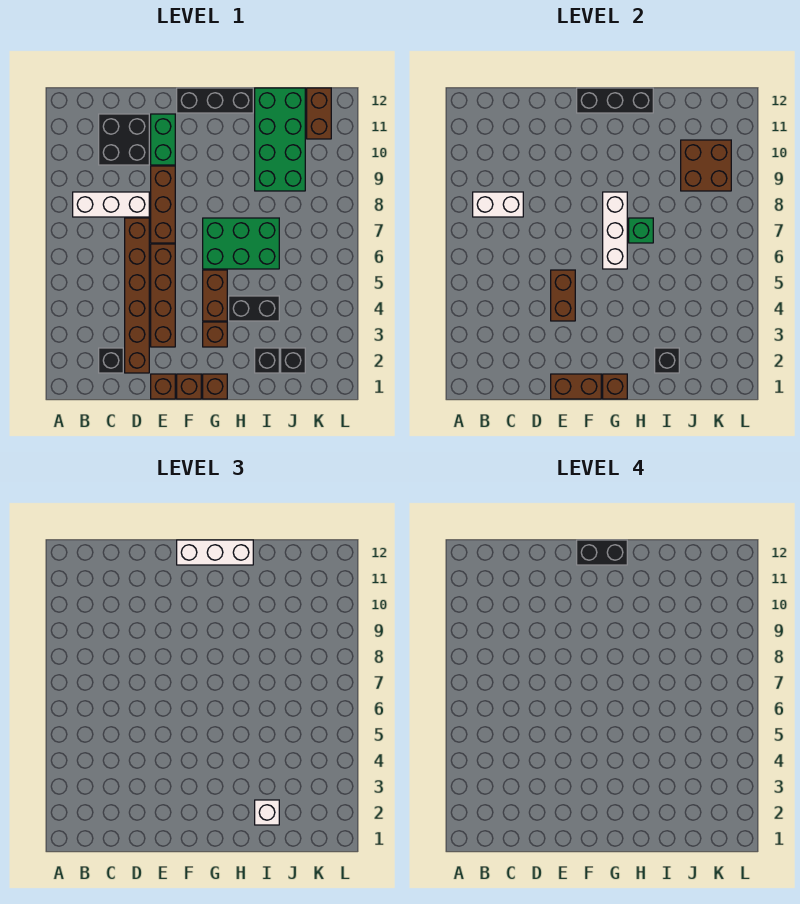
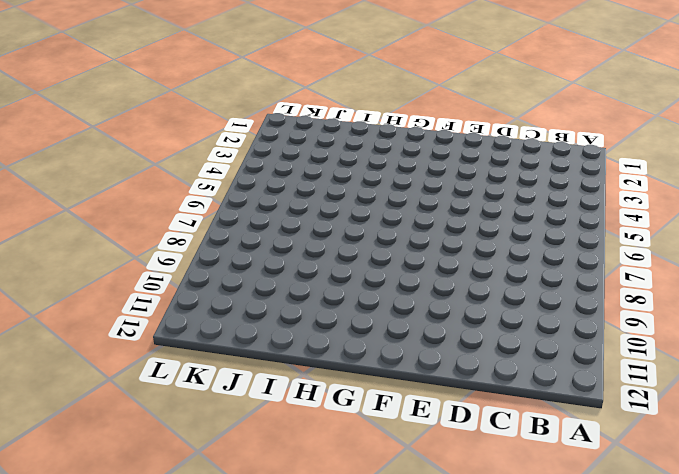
none -> white brick B8:D8 level 1
none -> black brick C2 level 1
none -> black brick C10:D11 level 1
none -> brown brick D2:D7 level 1

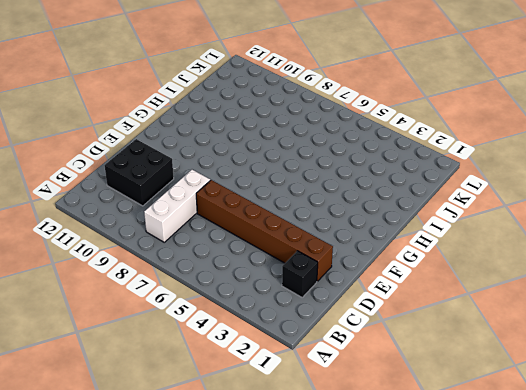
none -> brown brick E1 level 1
none -> brown brick E3:E6 level 1
none -> brown brick E7:E9 level 1
none -> green brick E10:E11 level 1

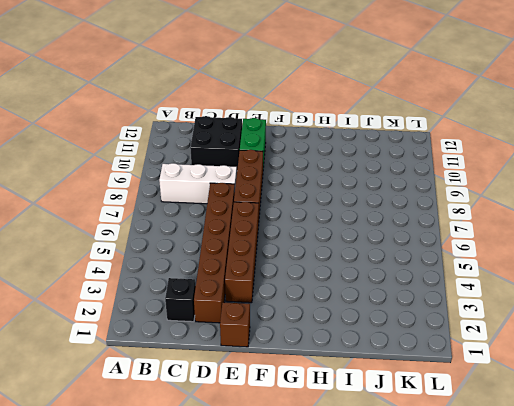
none -> brown brick F1 level 1
none -> black brick F12:H12 level 1
none -> brown brick G1 level 1
none -> brown brick G3 level 1

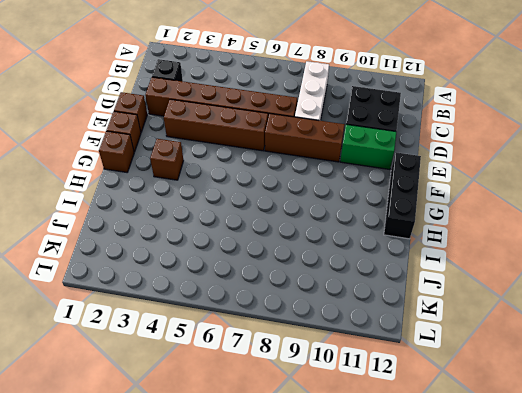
none -> brown brick G4:G5 level 1
none -> green brick G6:I7 level 1
none -> black brick H4:I4 level 1
none -> black brick I2 level 1

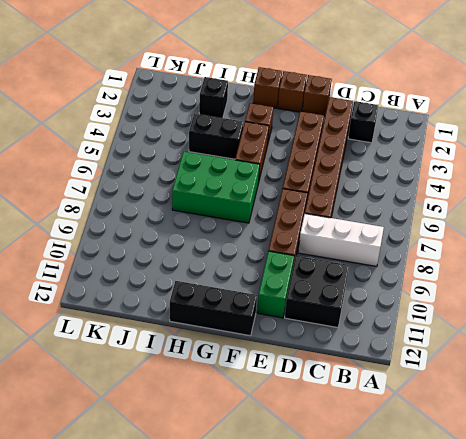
none -> green brick I9:J12 level 1
none -> black brick J2 level 1
none -> brown brick K11:K12 level 1
none -> white brick B8:C8 level 2

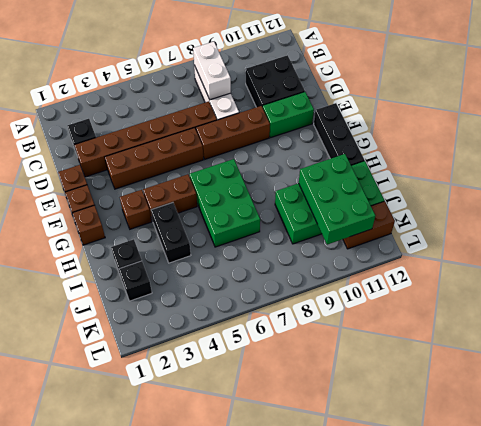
green brick I10:K11 level 2 -> brown brick J9:K10 level 2
none -> brown brick E1:F1 level 2
none -> brown brick E4:E5 level 2
none -> black brick F12:H12 level 2
none -> brown brick G1 level 2

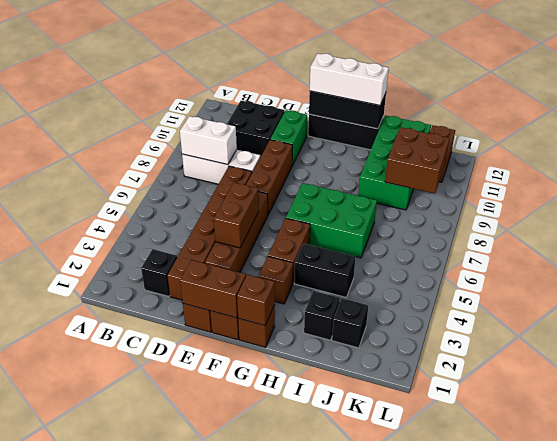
none -> white brick G6:G8 level 2
none -> green brick H7 level 2
none -> black brick I2 level 2
none -> white brick I2 level 3

